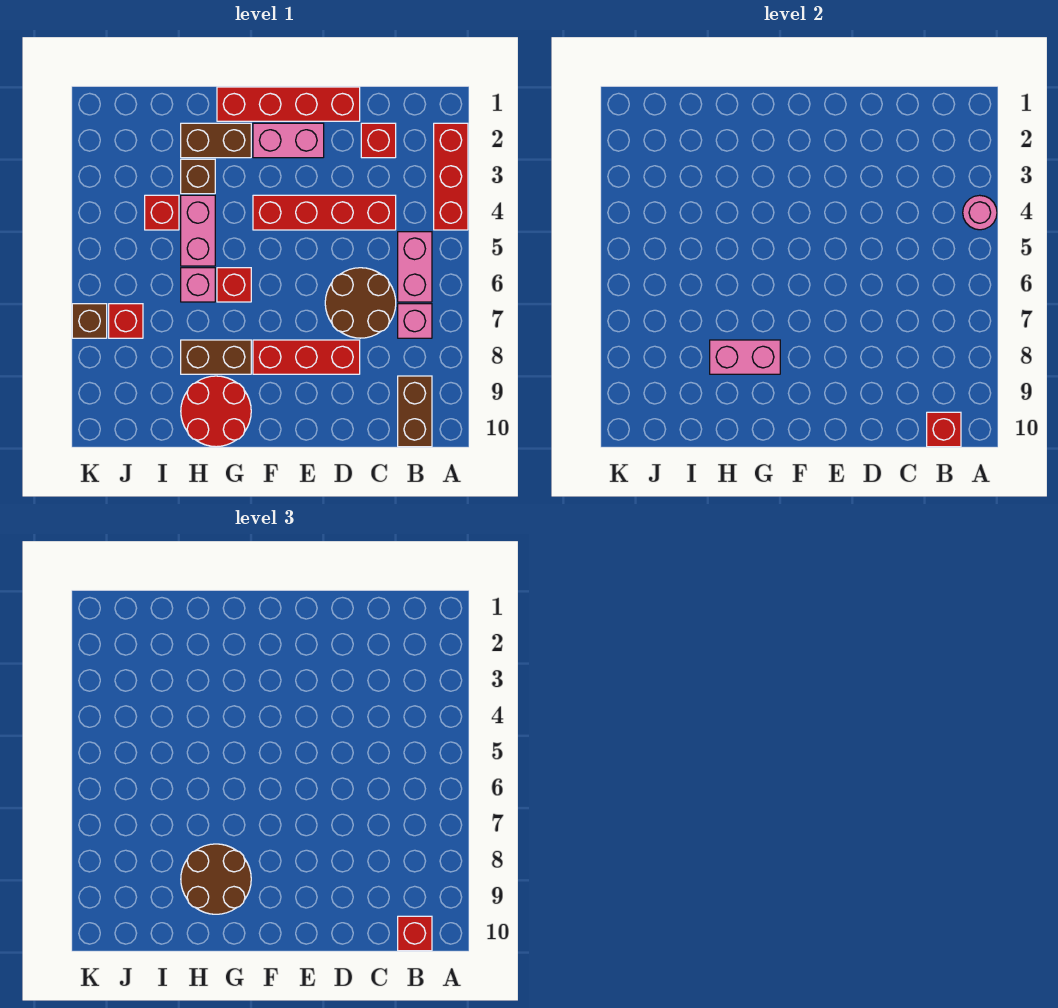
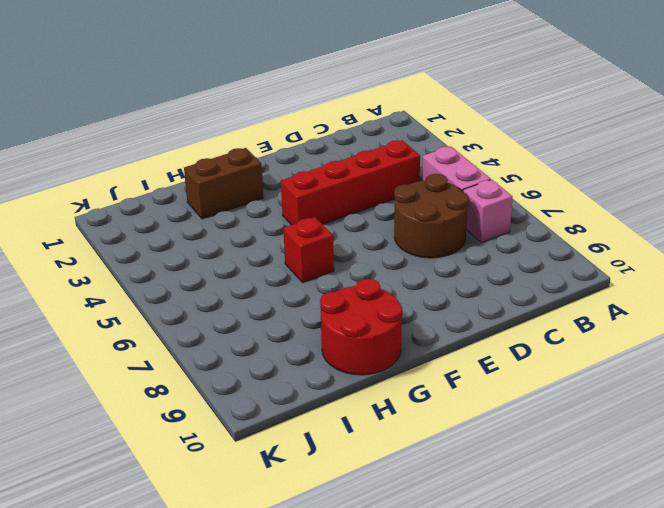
none -> red brick A2:A4 level 1
none -> brown brick B9:B10 level 1
none -> red brick C2 level 1

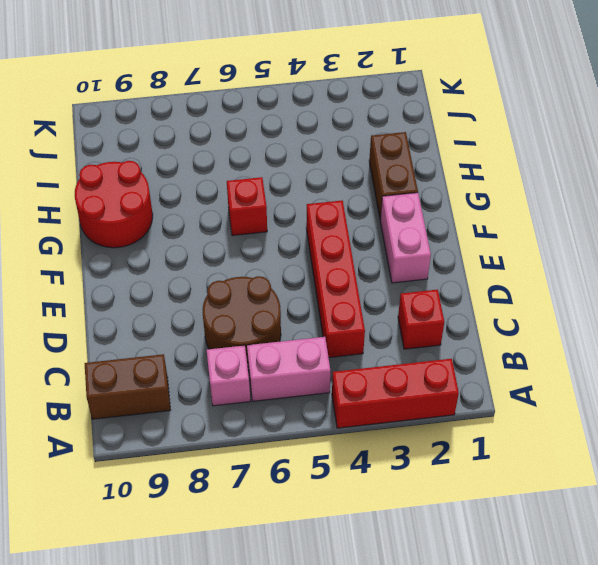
none -> red brick D1:G1 level 1
none -> red brick D8:F8 level 1
none -> brown brick G8:H8 level 1

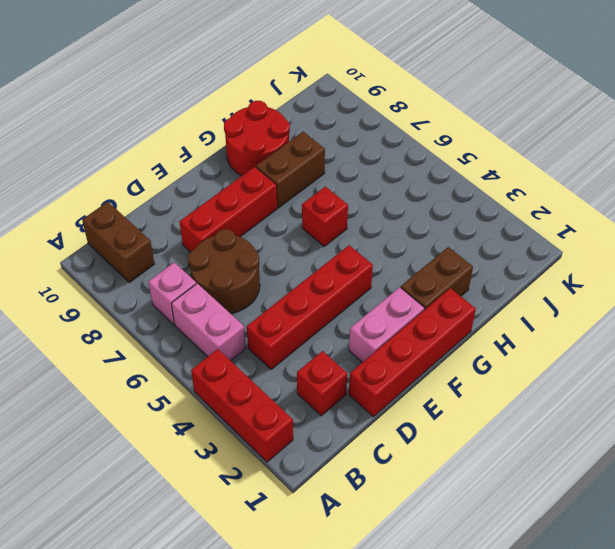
none -> brown brick H3 level 1
none -> pink brick H4:H5 level 1
none -> pink brick H6 level 1

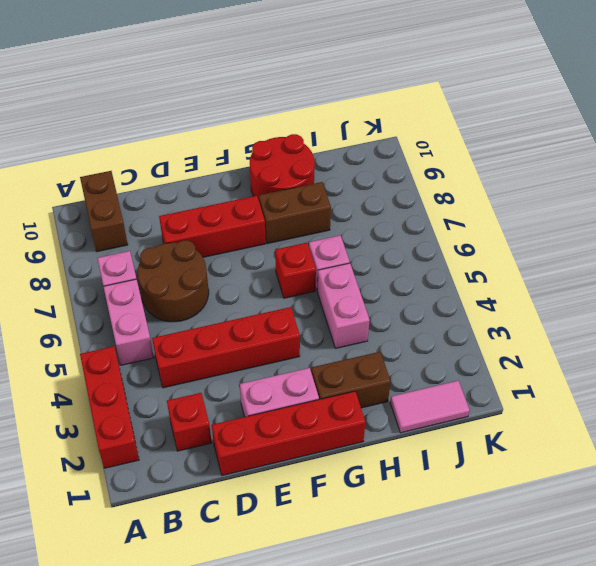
pink tile I1:J1 level 1 -> none
none -> brown brick H3 level 1
none -> red brick I4 level 1
none -> red brick J7 level 1

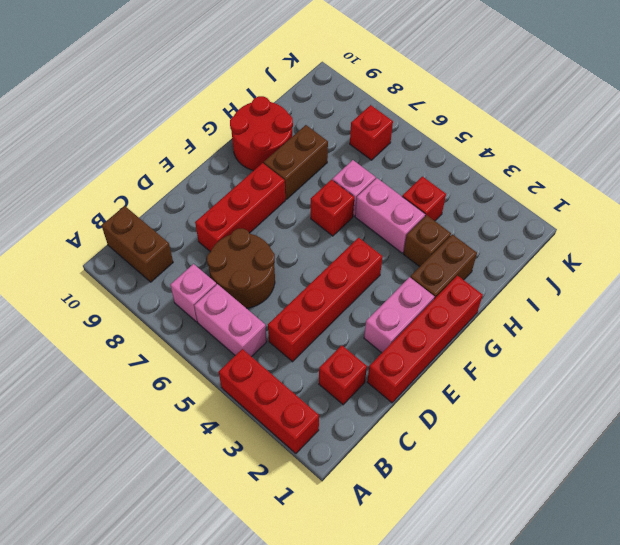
none -> brown brick K7 level 1
none -> pink round brick A4 level 2
none -> red brick B10 level 2

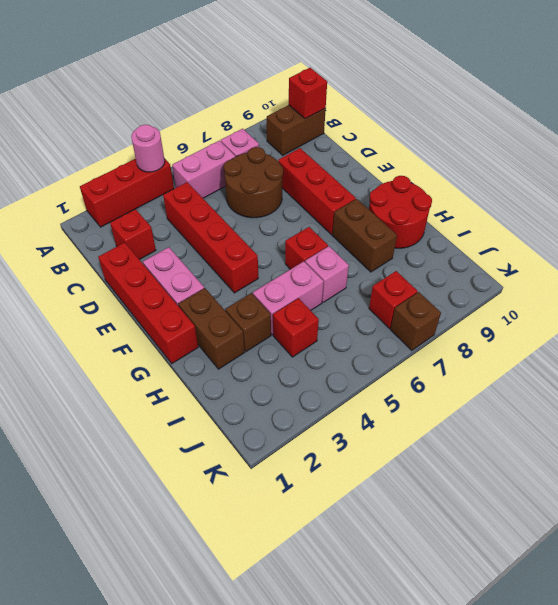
none -> pink brick G8:H8 level 2
none -> red brick B10 level 3
none -> brown round brick G8:H9 level 3

